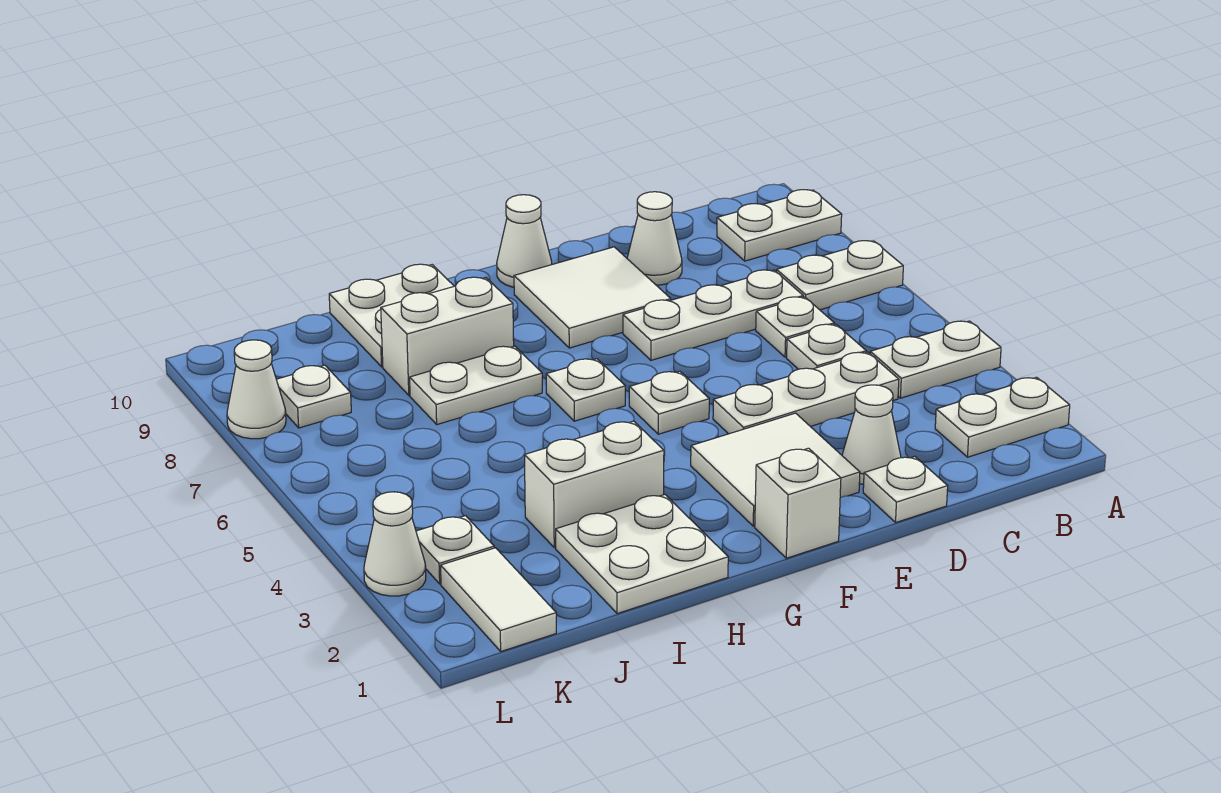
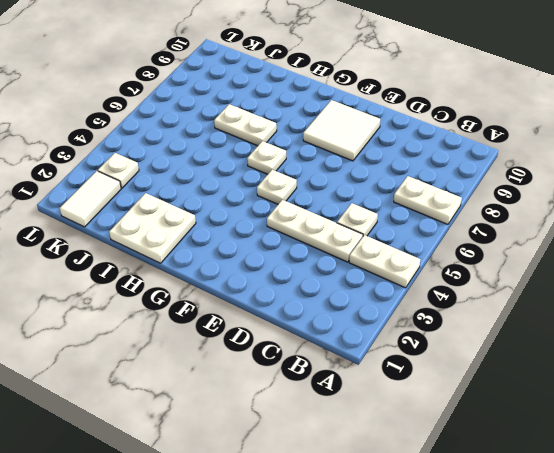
none -> white plate A2:B2 level 1
none -> white plate A9:B9 level 1
none -> white plate C6 level 1

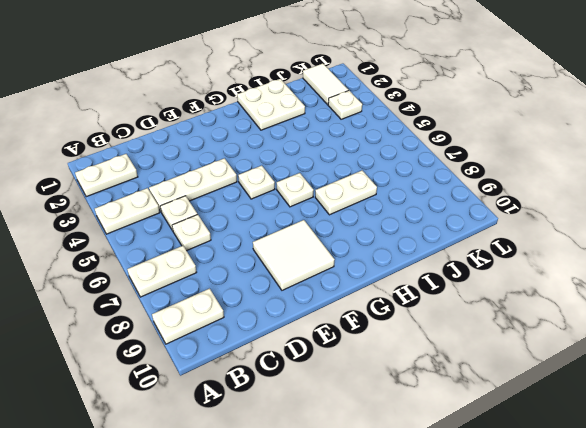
none -> white plate C7:E7 level 1
none -> white plate D1 level 1
none -> white cone D2 level 1

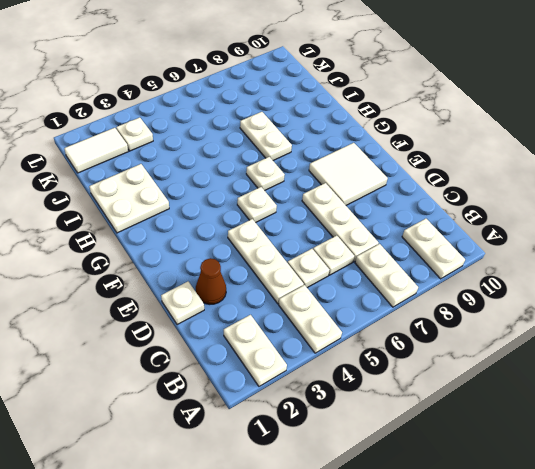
brown cone D2 level 1 -> white cone D2 level 1
none -> white cone D9 level 1
none -> white tile E2:F3 level 1
none -> white brick F1 level 1

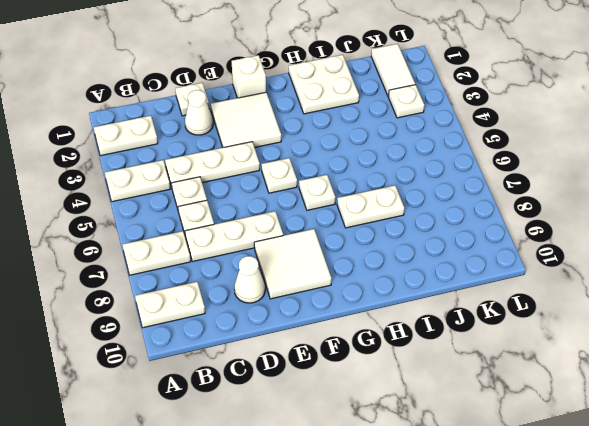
none -> white cone F10 level 1
none -> white brick H3:I3 level 1
none -> white brick H8:I8 level 1

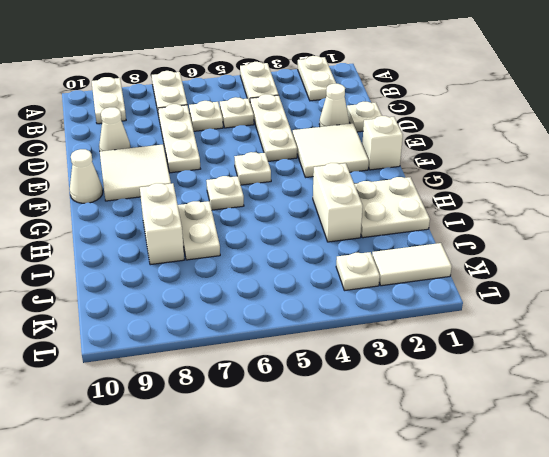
none -> white plate H9:I10 level 1
none -> white plate K8 level 1
none -> white cone L3 level 1

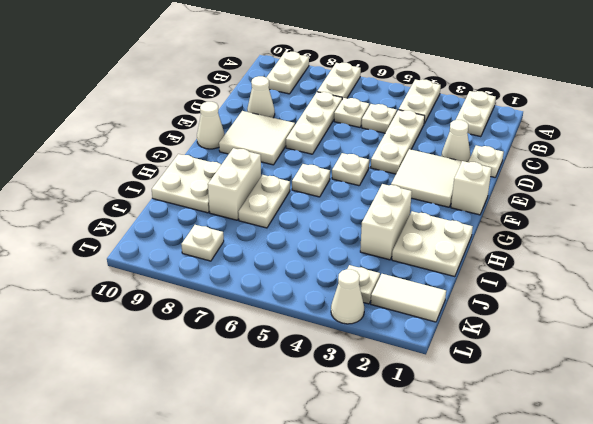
none -> white cone L8 level 1

